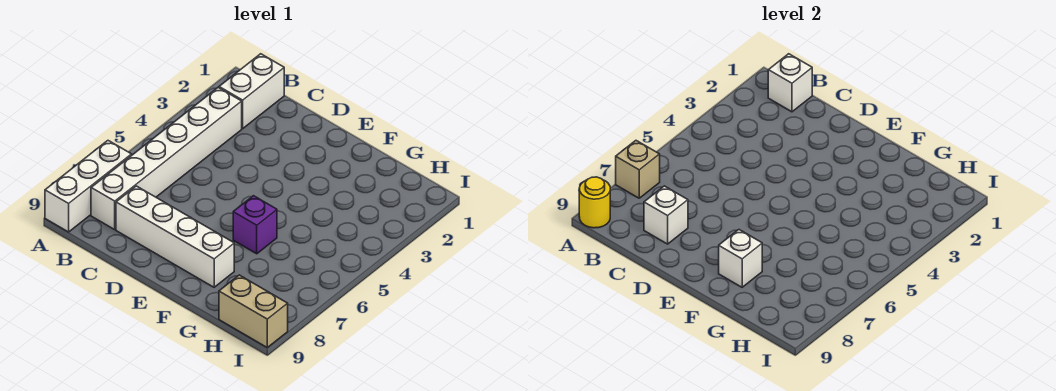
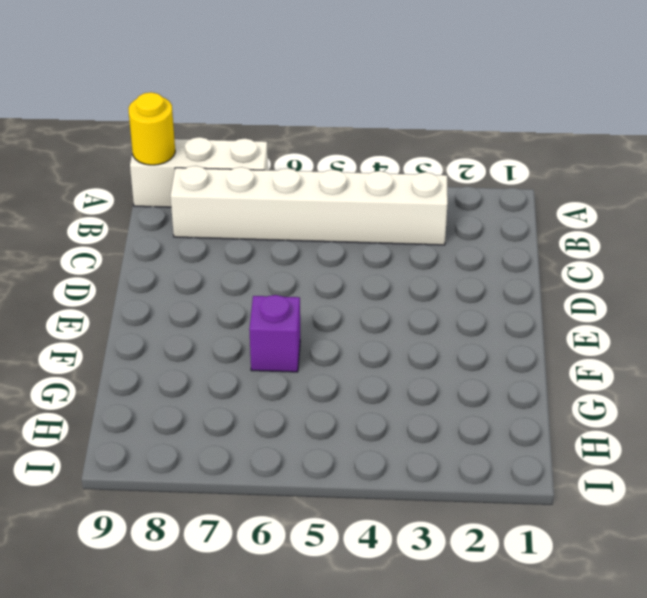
none -> white brick B1:B2 level 1
none -> white brick C8:F8 level 1

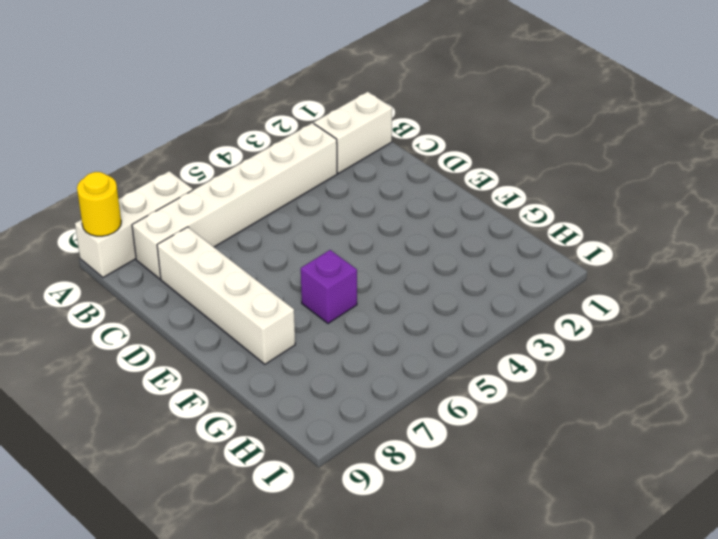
none -> tan brick H9:I9 level 1
none -> tan brick A7 level 2

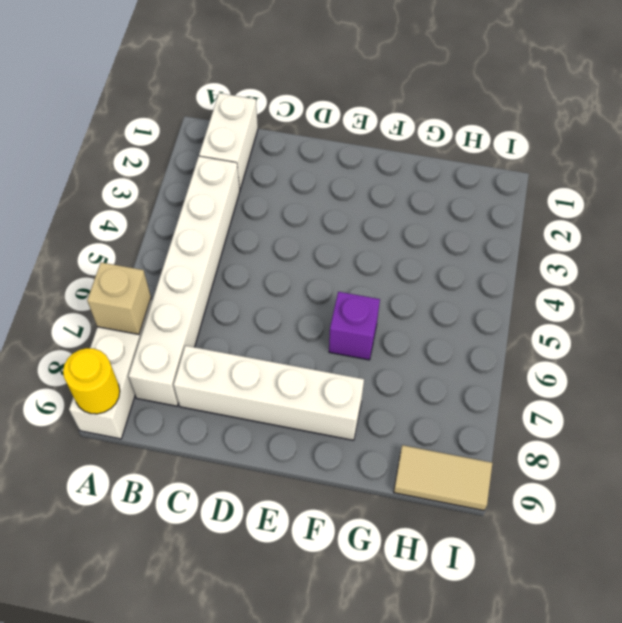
tan tile H9:I9 level 1 -> tan brick H9:I9 level 1
none -> white brick B1 level 2
none -> white brick C8 level 2

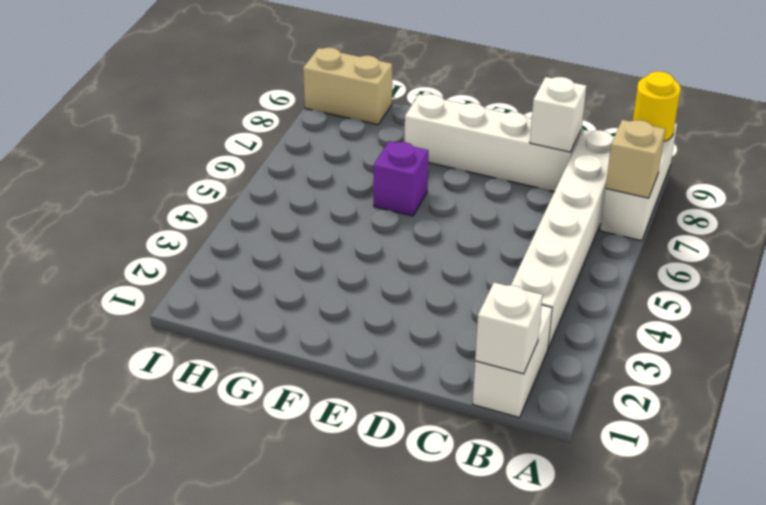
none -> white brick F8 level 2

